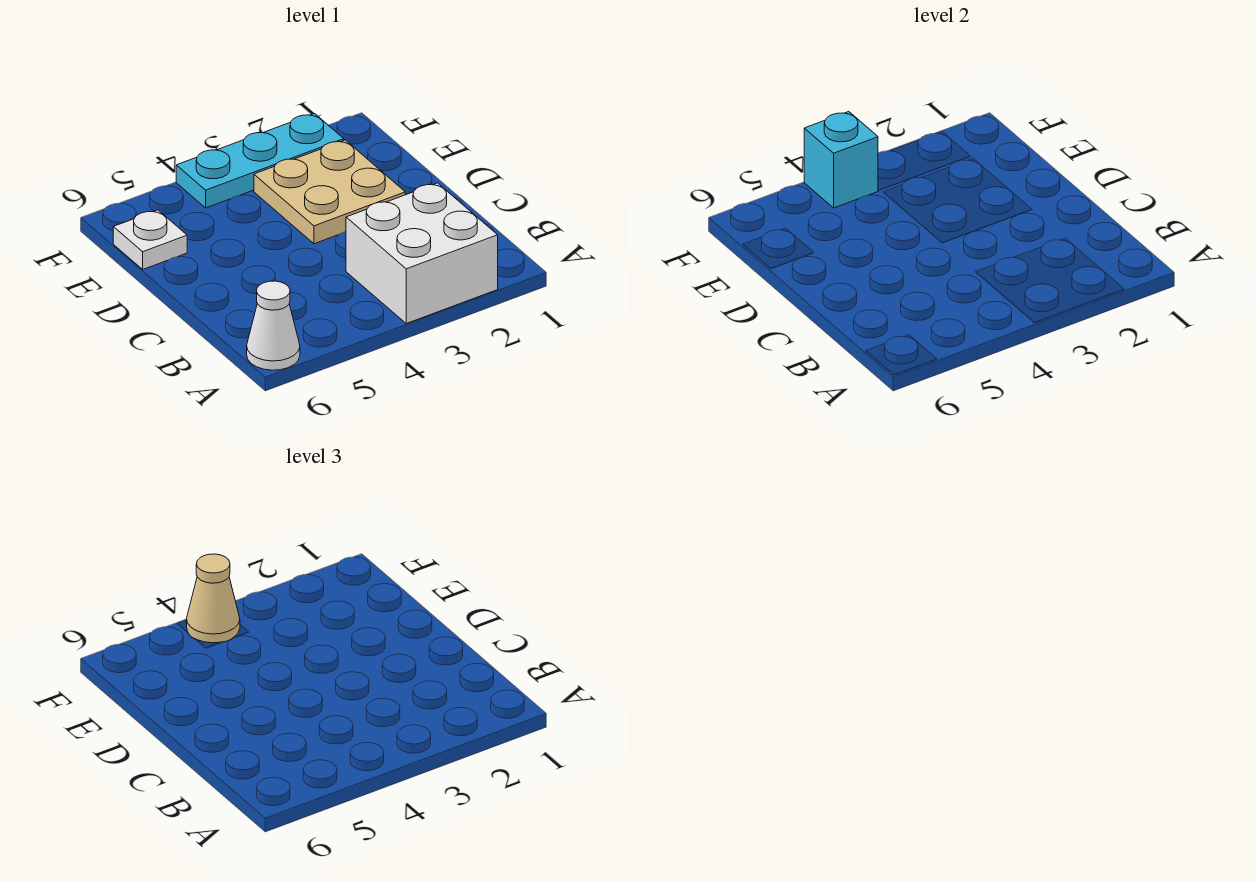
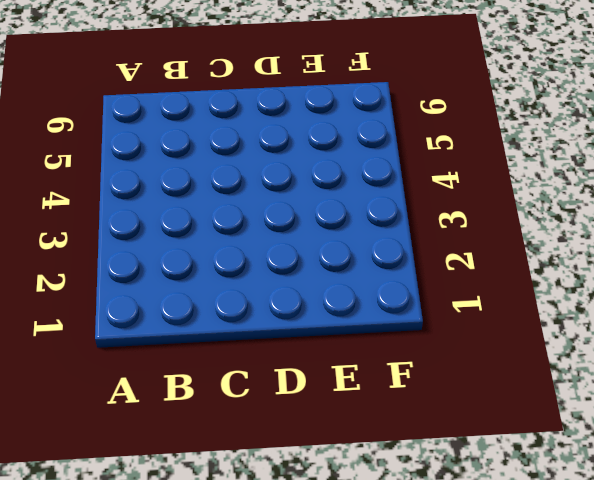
none -> white brick A2:B3 level 1
none -> white cone A6 level 1

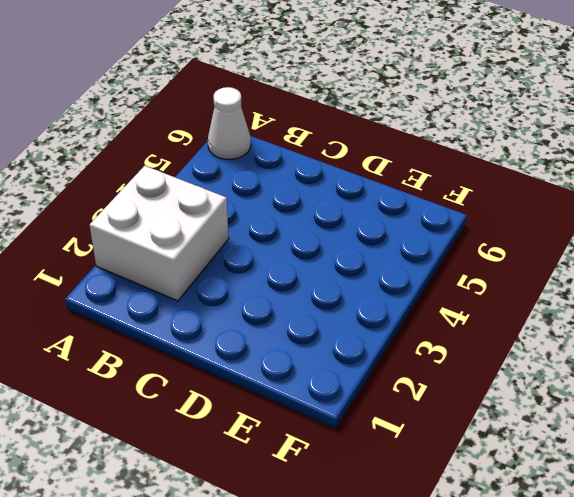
none -> tan plate D2:E3 level 1
none -> white plate E6 level 1

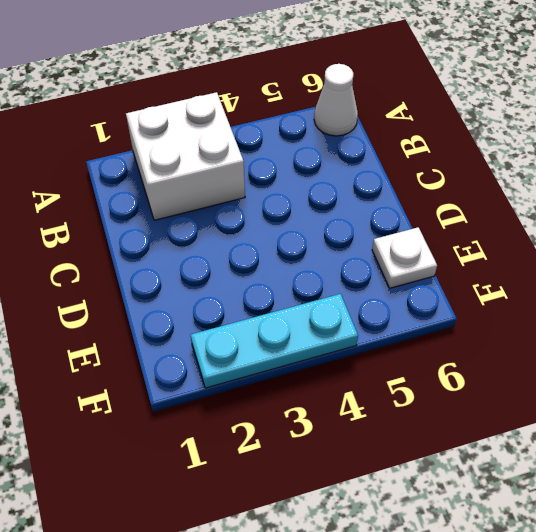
none -> tan plate D2:E3 level 1
none -> cyan brick F4 level 2

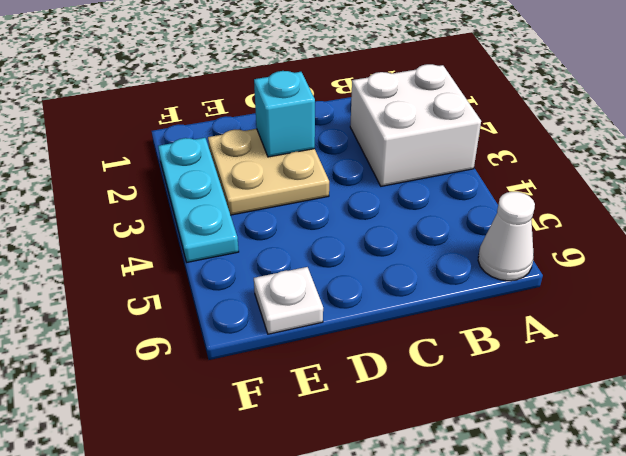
cyan brick D2 level 2 -> cyan brick F4 level 2
none -> tan cone F4 level 3

